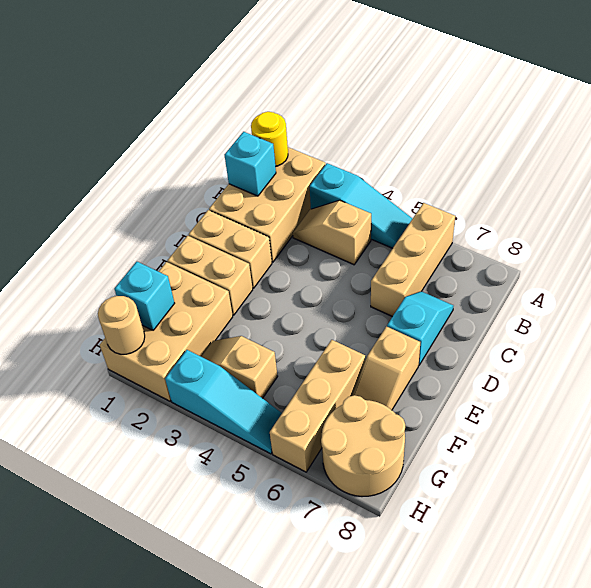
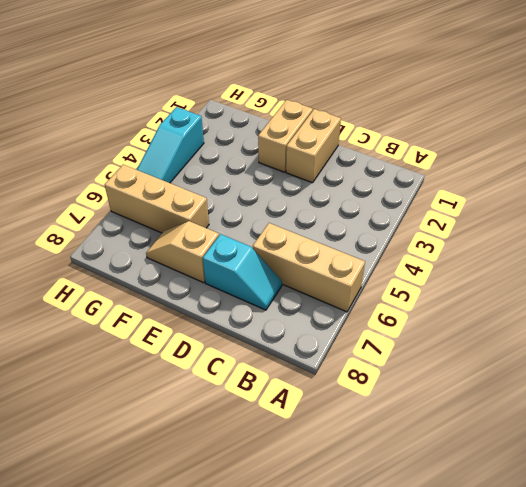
none -> tan brick A1:C2 level 1
none -> cyan slope A3:A5 level 1 top 3
none -> tan slope B3:B4 level 1 top 4

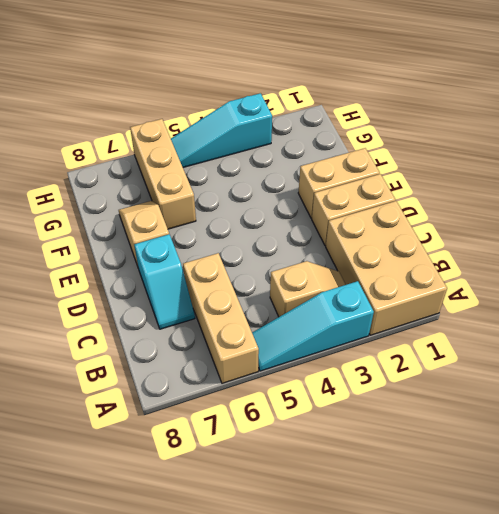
none -> tan brick F1:H2 level 1
none -> tan slope G3:G4 level 1 top 4
none -> tan round brick G7:H8 level 1

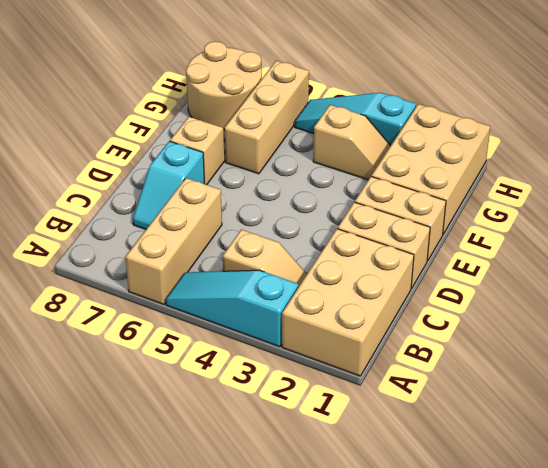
none -> yellow round brick A1 level 2
none -> cyan brick B1 level 2
none -> cyan brick G1 level 2

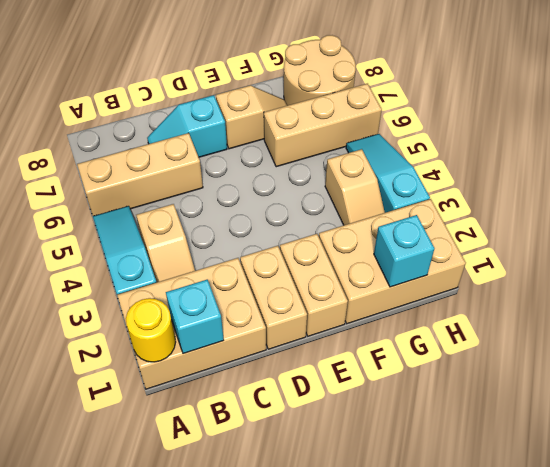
none -> tan round brick H1 level 2

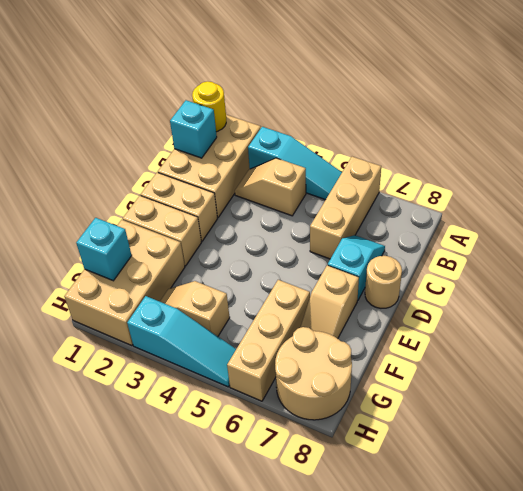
tan round brick D8 level 1 -> tan round brick H1 level 2

